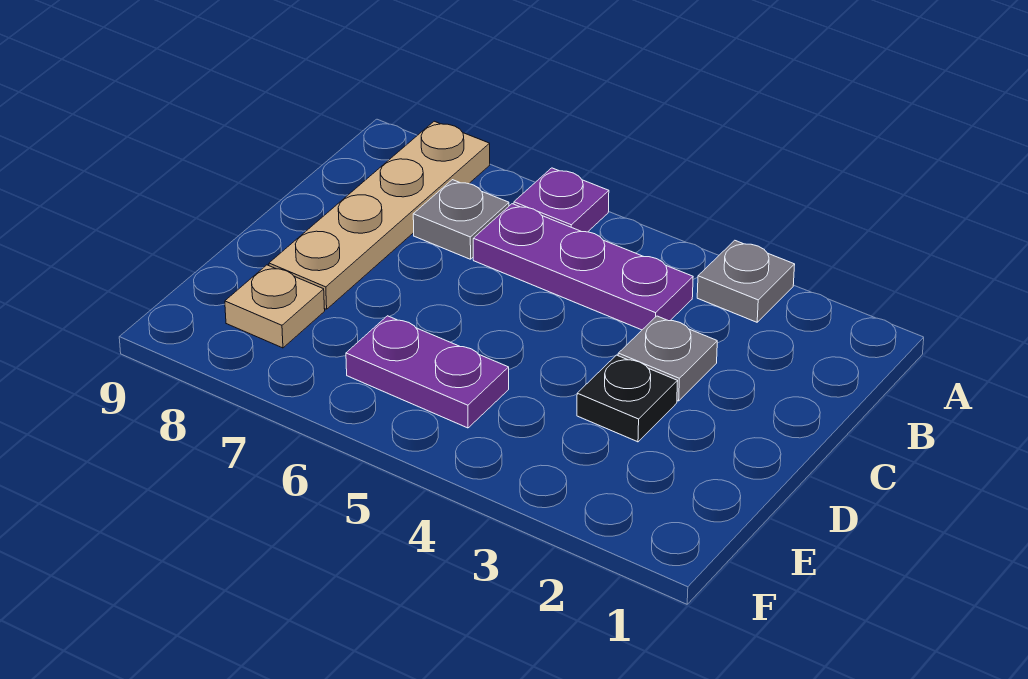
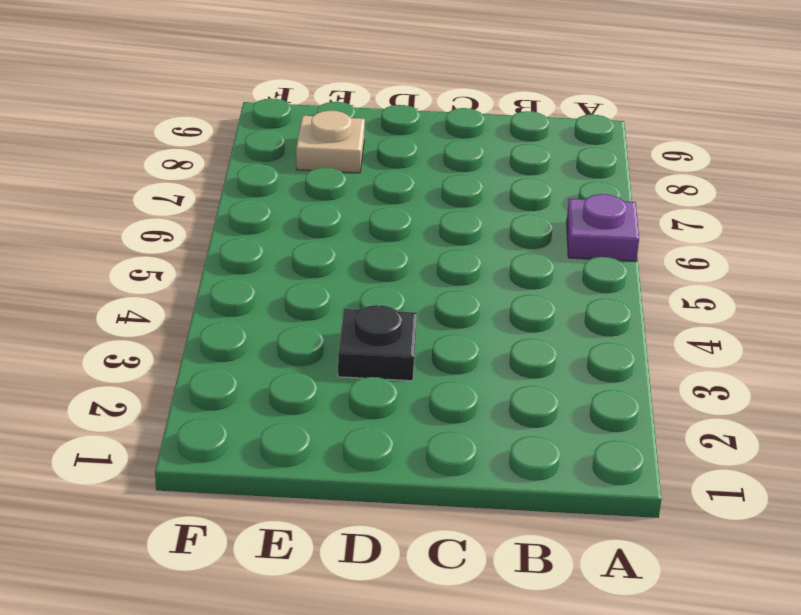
none -> grey plate A3 level 1
none -> tan plate A8:D8 level 1

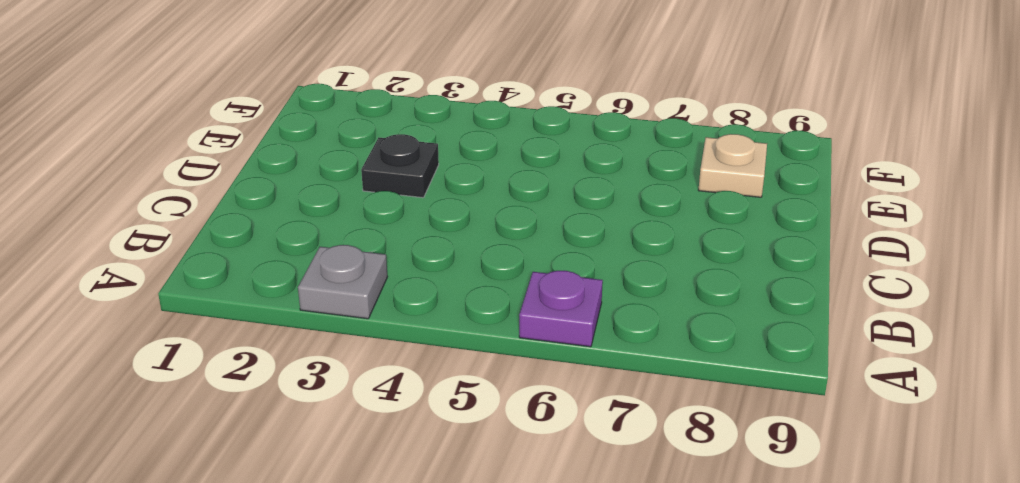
none -> tan plate A8:D8 level 1
none -> purple plate B4:B6 level 1

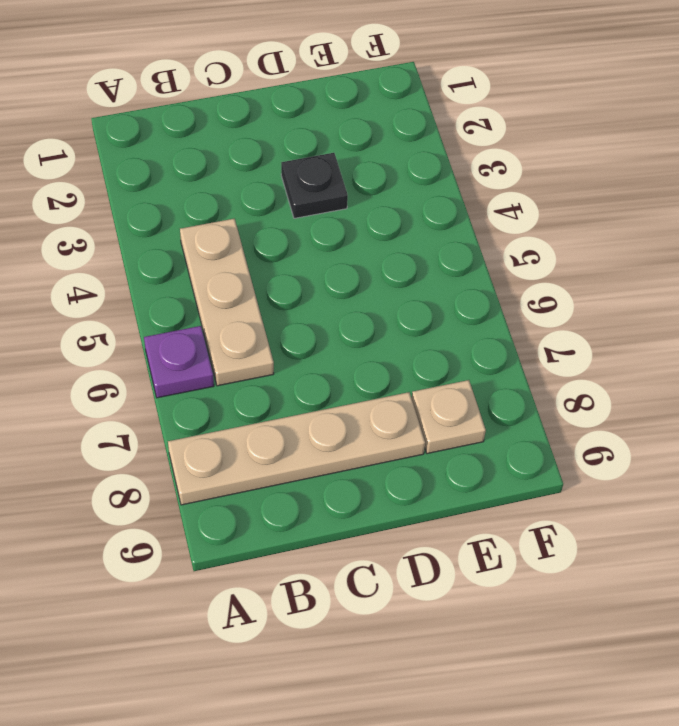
tan plate B4:B6 level 1 -> purple plate B4:B6 level 1
none -> grey plate A3 level 1
none -> grey plate B7 level 1

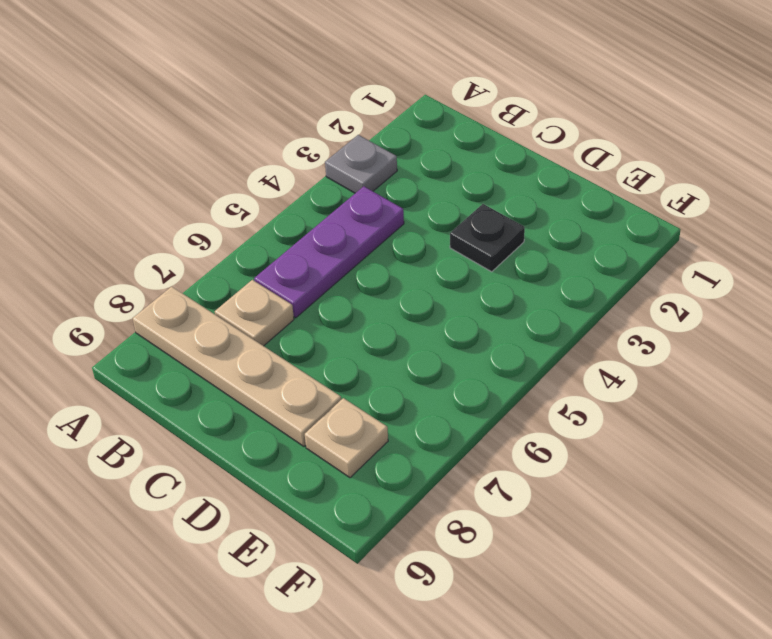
tan plate B7 level 1 -> grey plate B7 level 1
none -> purple plate A6 level 1
none -> grey plate C3 level 1

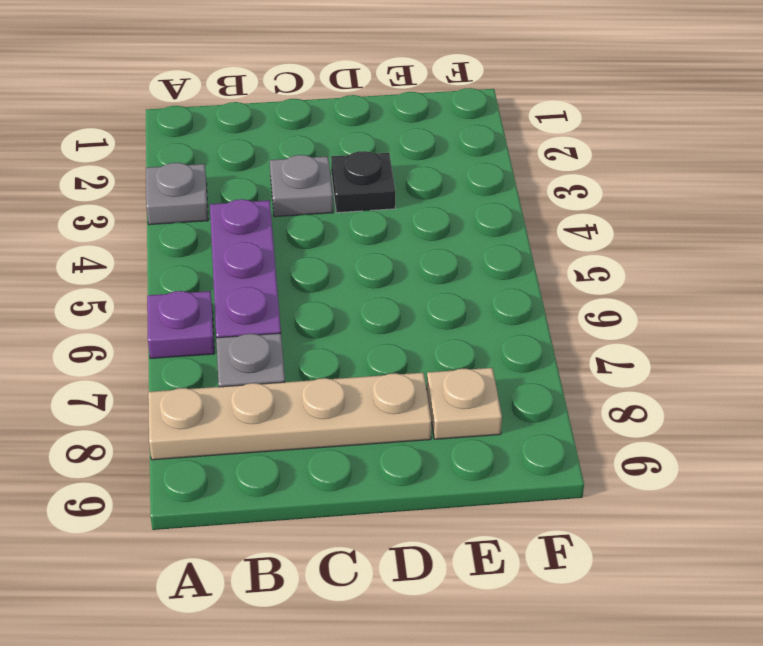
none -> purple plate E5:E6 level 1

